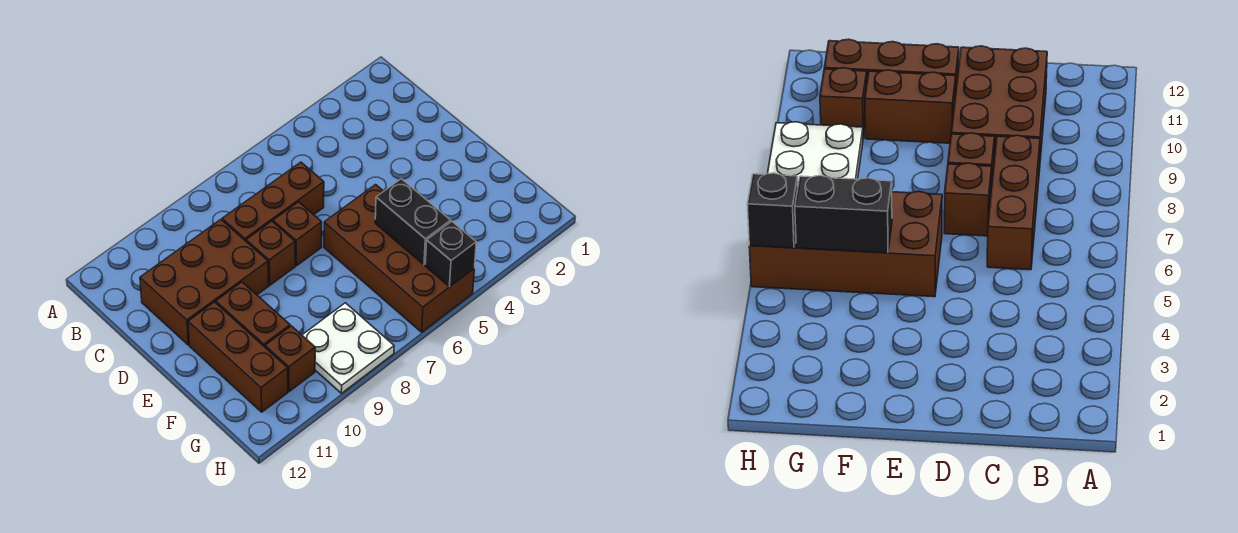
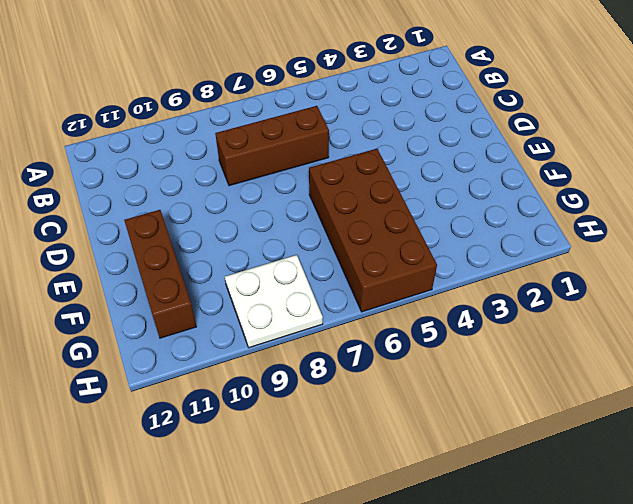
none -> brown brick C9:D11 level 1
none -> brown brick D7 level 1

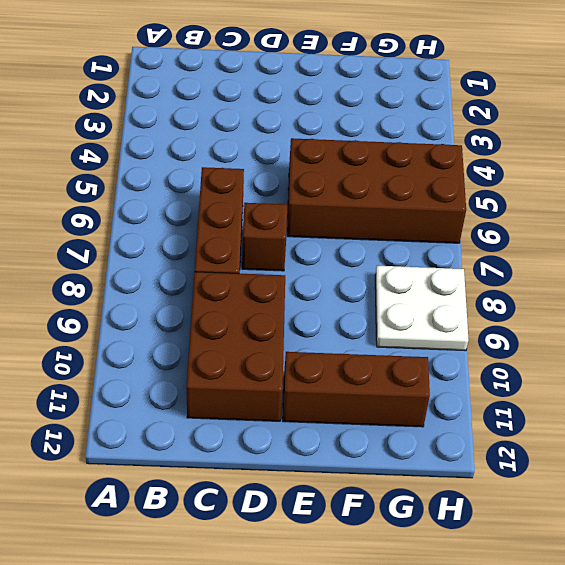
none -> brown brick D8 level 1
none -> brown brick E10:F10 level 1

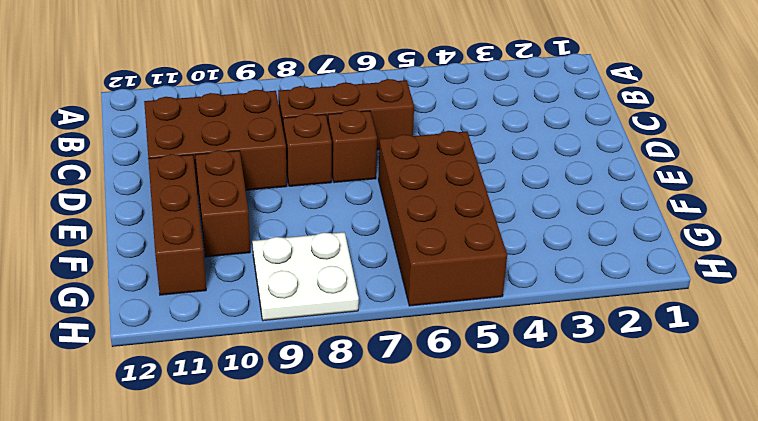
none -> brown brick G10 level 1
none -> black brick F5:G5 level 2

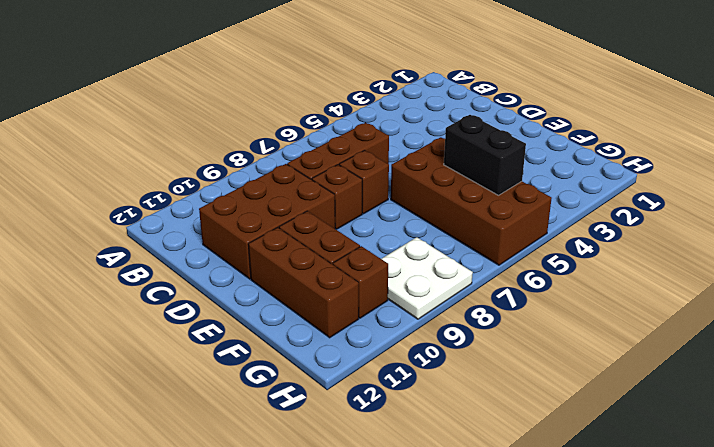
none -> black brick H5 level 2

